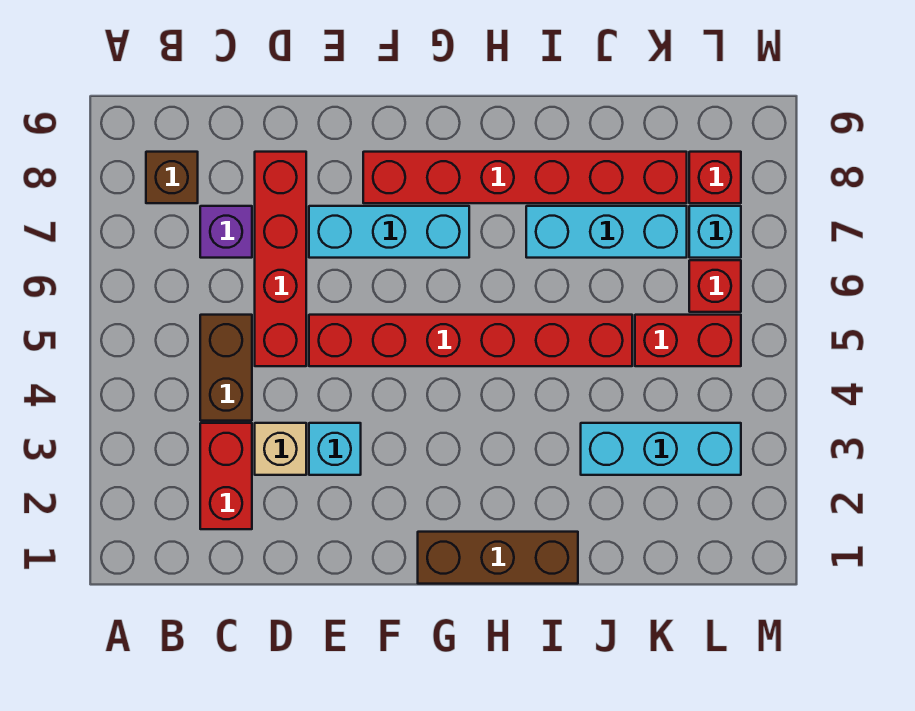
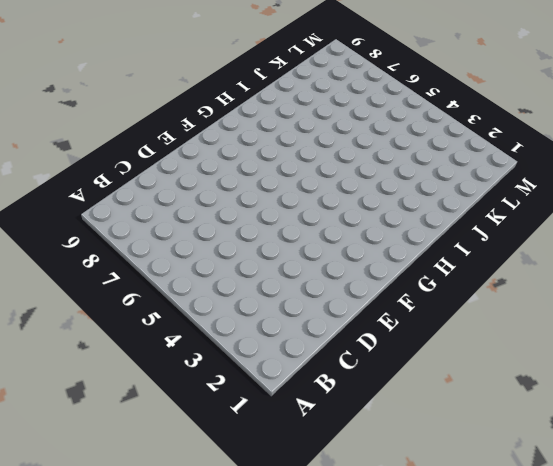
none -> brown brick B8 level 1
none -> red brick C2:C3 level 1
none -> brown brick C4:C5 level 1

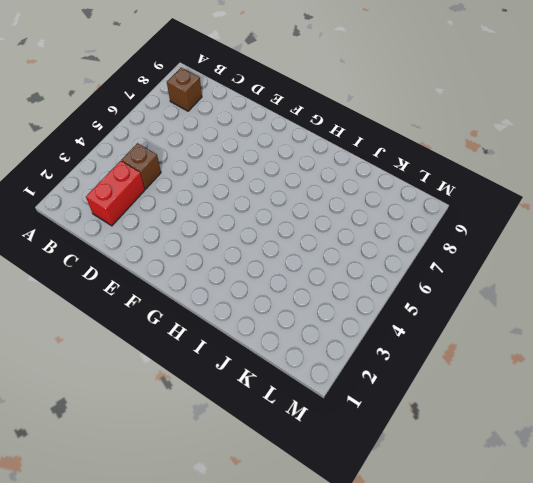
brown brick C4 level 1 -> brown brick C4:C5 level 1
none -> purple brick C7 level 1
none -> tan brick D3 level 1
none -> red brick D5:D8 level 1

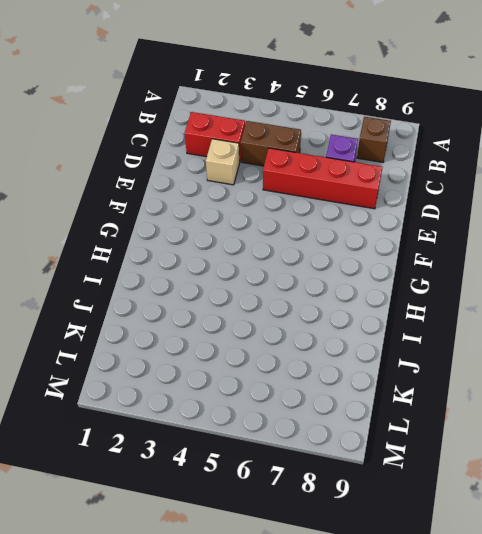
none -> cyan brick E3 level 1
none -> red brick E5:J5 level 1
none -> cyan brick E7:G7 level 1

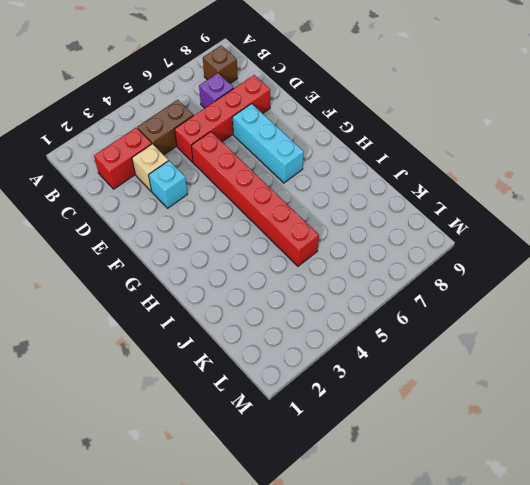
none -> red brick F8:K8 level 1
none -> brown brick G1:I1 level 1
none -> cyan brick I7:K7 level 1

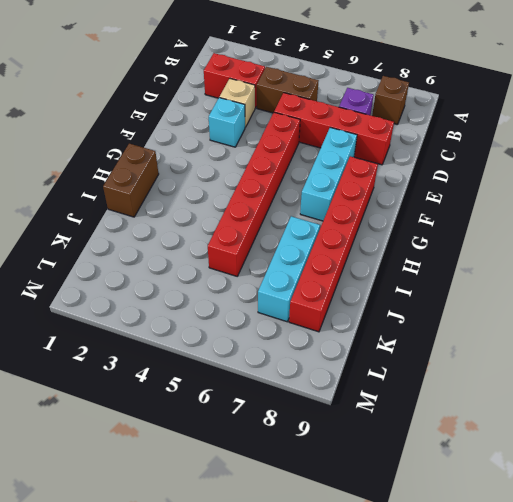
brown brick H1:I1 level 1 -> brown brick G1:I1 level 1
none -> cyan brick J3:L3 level 1
none -> red brick K5:L5 level 1
none -> red brick L6 level 1

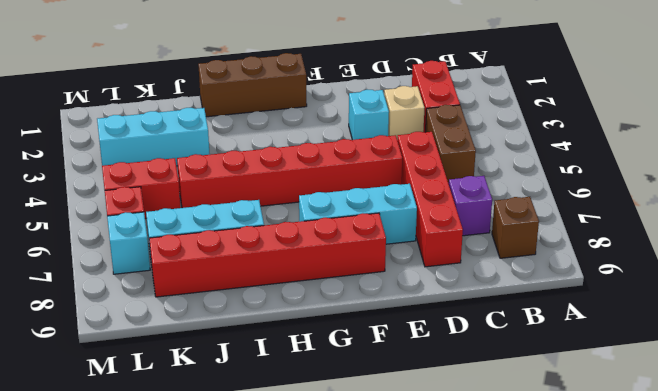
none -> red brick L8 level 1

